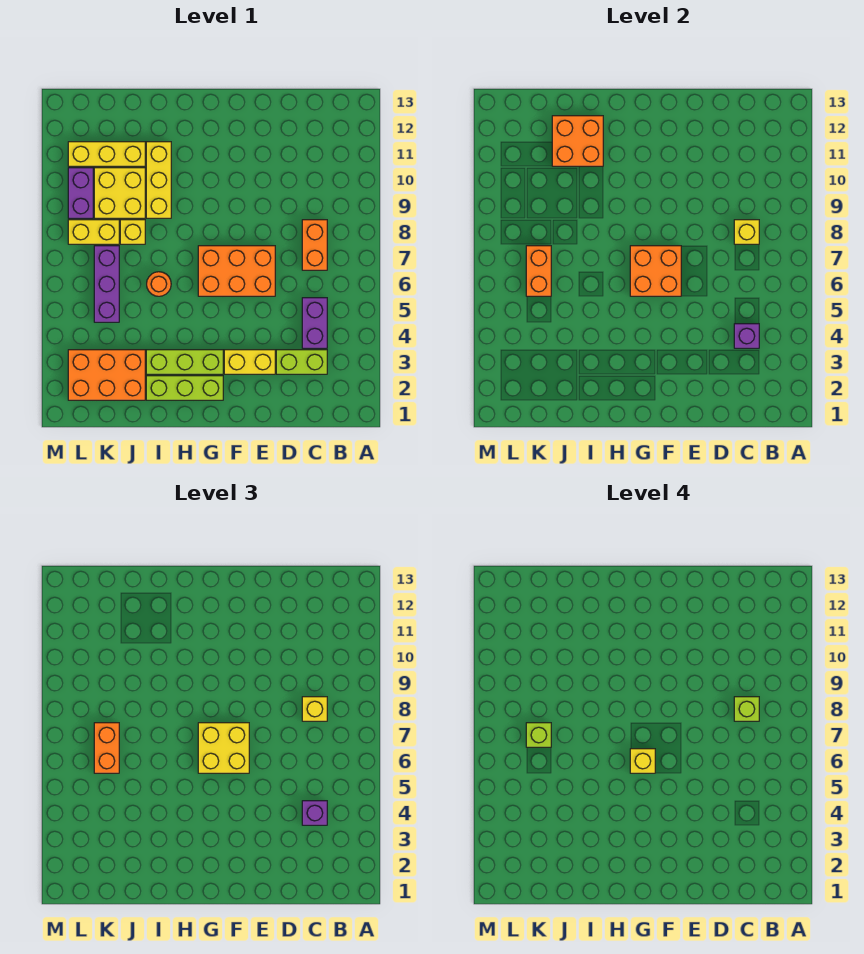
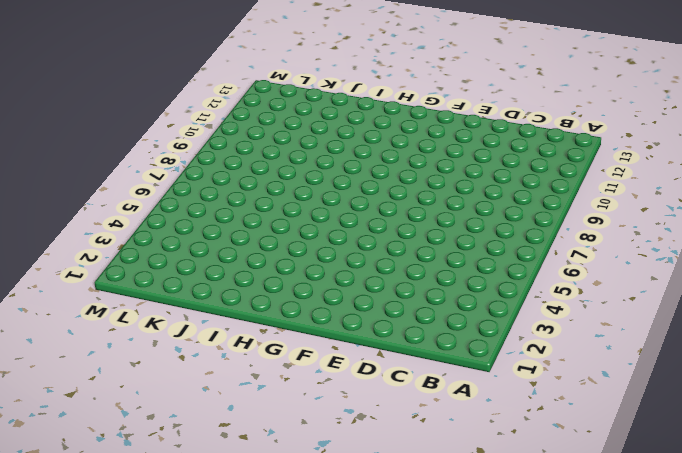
none -> lime brick C3:D3 level 1
none -> purple brick C4:C5 level 1
none -> orange brick C7:C8 level 1

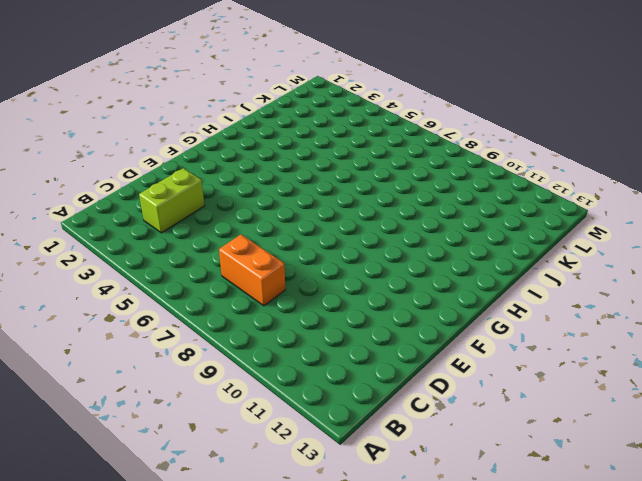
none -> purple brick C4:C5 level 1
none -> yellow brick E3:F3 level 1
none -> orange brick E6:G7 level 1

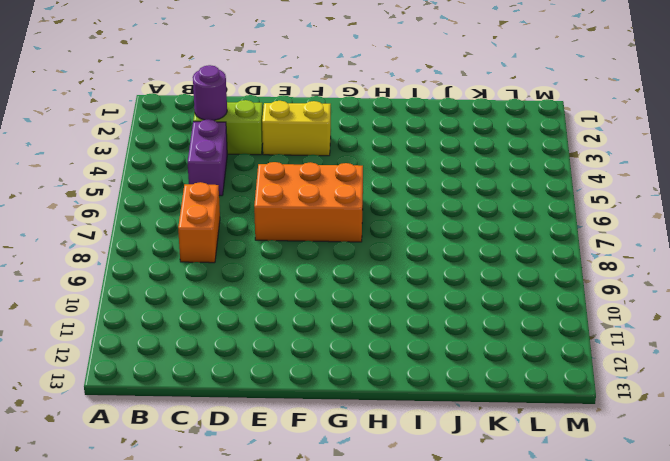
purple round brick C3 level 2 -> none
none -> lime brick G2:I2 level 1
none -> lime brick G3:I3 level 1
none -> orange round brick I6 level 1

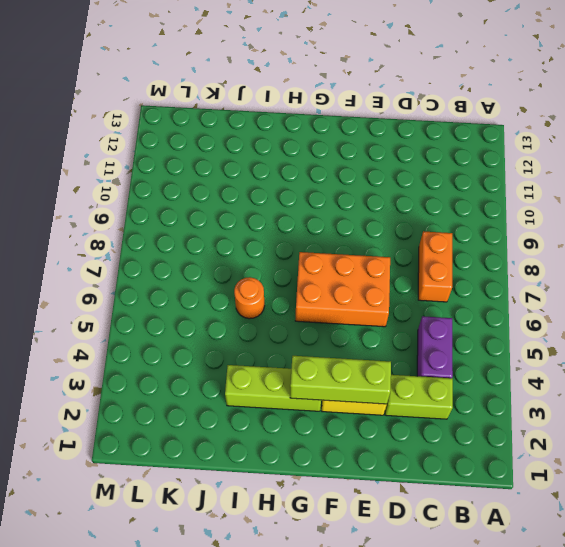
lime brick E3:G3 level 2 -> lime brick G2:I2 level 1
none -> yellow brick I9:I11 level 1
none -> orange brick J2:L3 level 1
none -> yellow brick J8 level 1

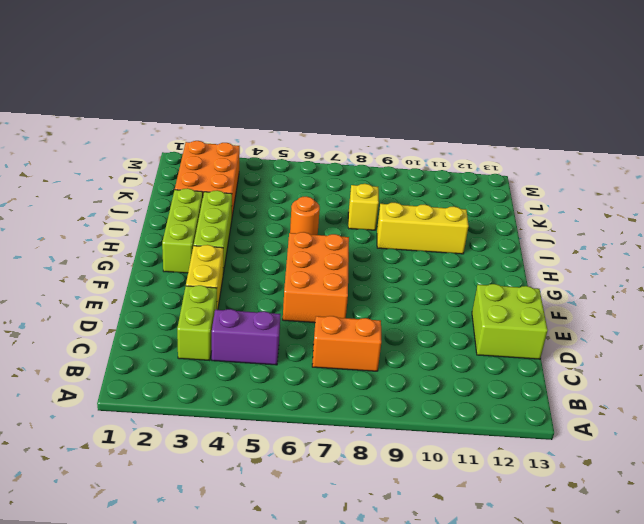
lime brick D12:E13 level 1 -> none
none -> yellow brick J9:K10 level 1
none -> yellow brick J11:L11 level 1
none -> purple brick K5:K7 level 1

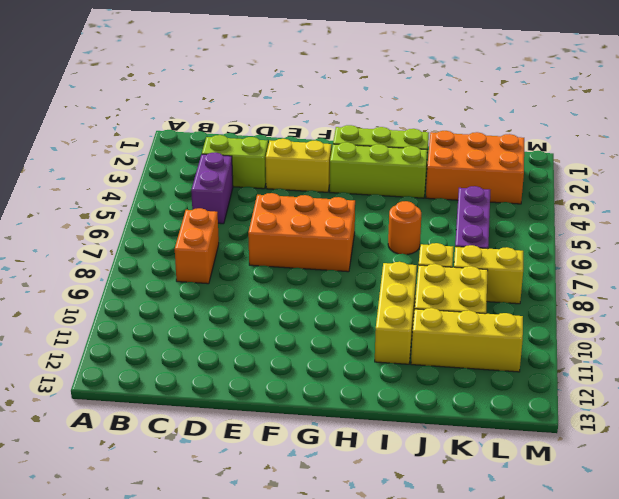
none -> purple brick L9:L10 level 1
none -> purple brick C4 level 2
none -> yellow brick C8 level 2

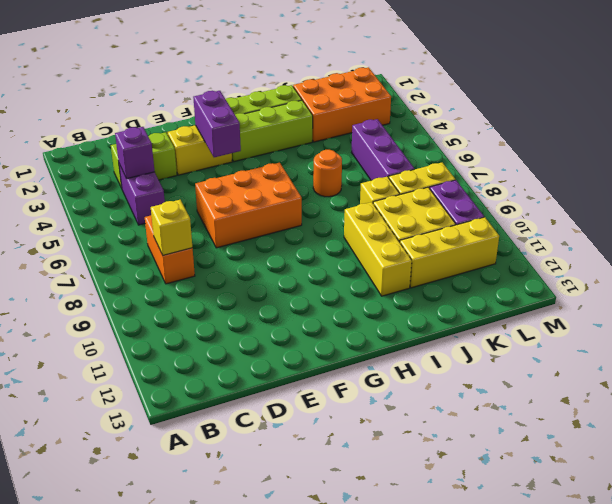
purple brick F3:F4 level 2 -> none
none -> orange brick F6:G7 level 2
none -> orange brick I11:J12 level 2
none -> orange brick K6:K7 level 2

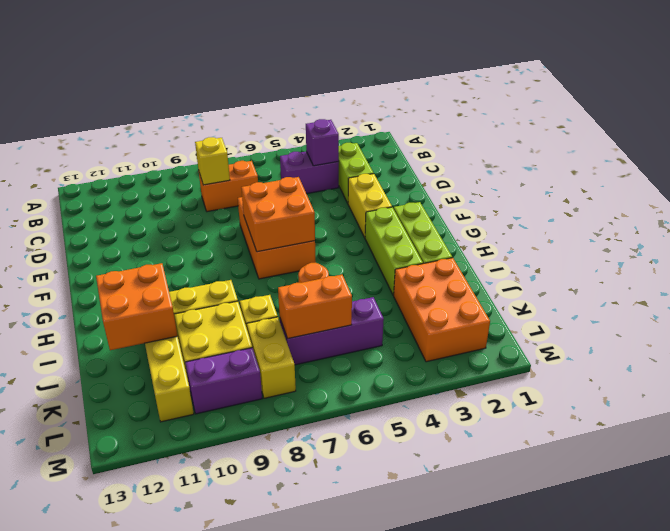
none -> purple brick C4 level 3
none -> yellow brick C8 level 3
none -> yellow brick F6:G7 level 3

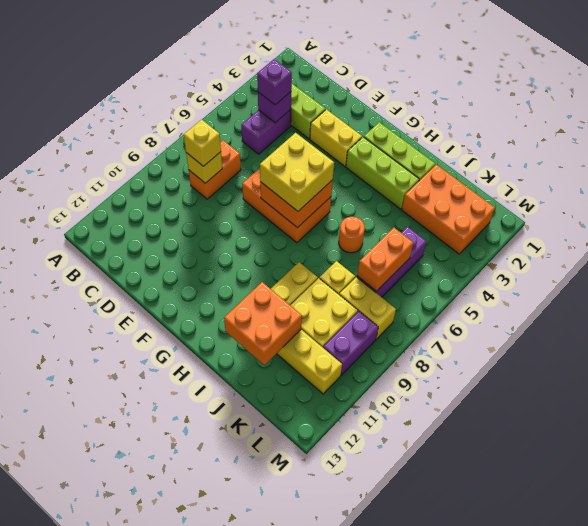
none -> orange brick K6:K7 level 3
none -> lime brick C8 level 4
none -> yellow brick G6 level 4

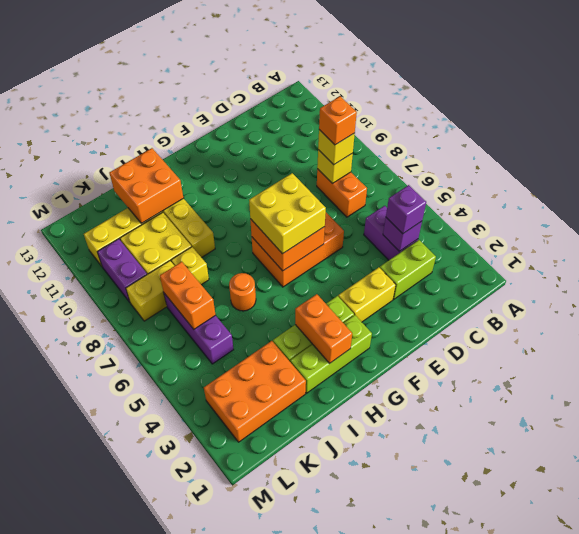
orange brick C8 level 4 -> lime brick C8 level 4
orange brick H2:H3 level 2 -> orange brick K6:K7 level 3
none -> yellow brick G6 level 4
none -> lime brick K7 level 4

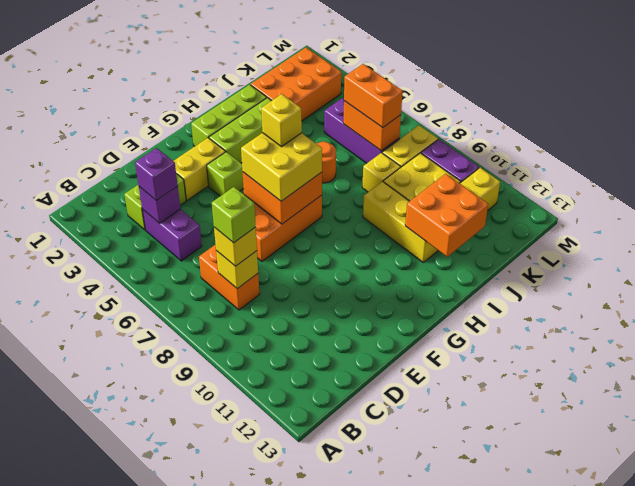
lime brick F4 level 1 -> lime brick K7 level 4

